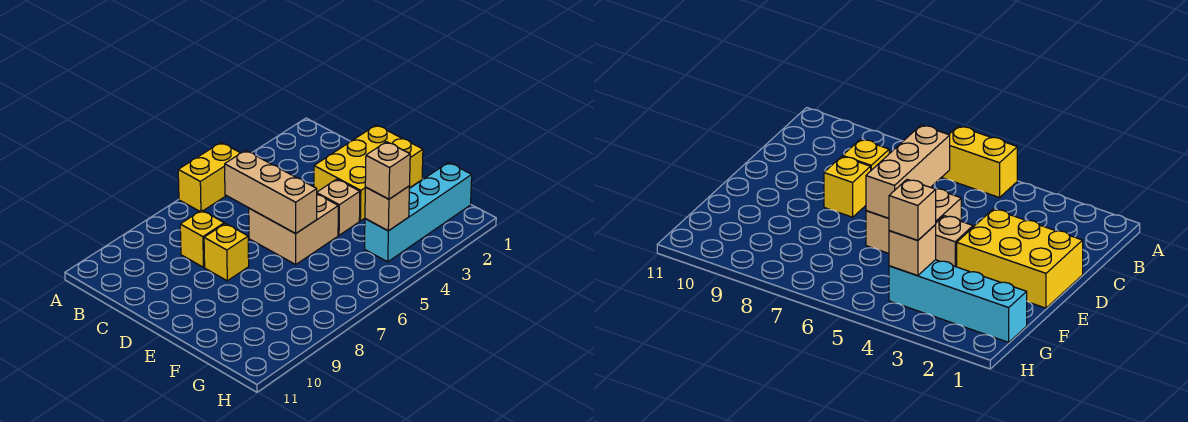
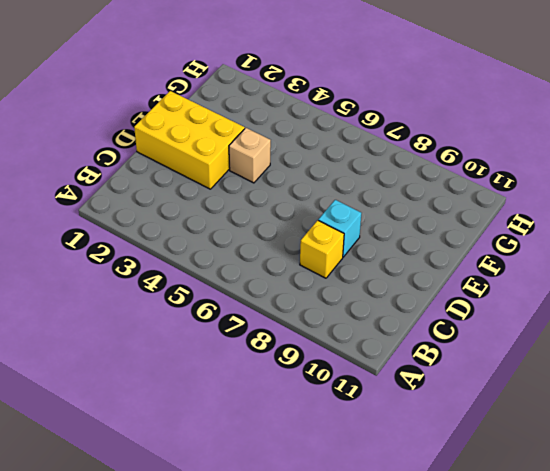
cyan brick D8 level 1 -> yellow brick D8 level 1
none -> yellow brick A5:A6 level 1
none -> tan brick D5:E6 level 1

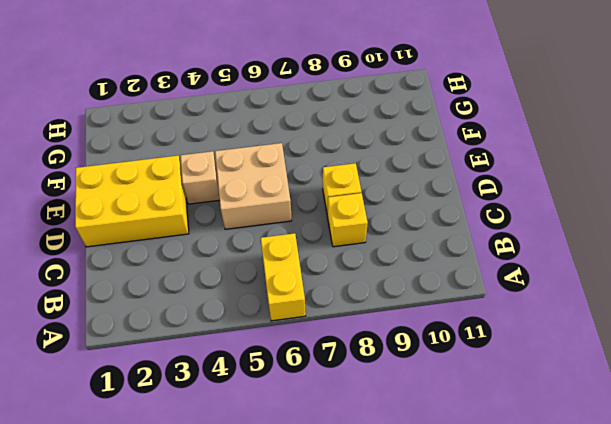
yellow brick A6:B6 level 1 -> yellow brick A5:A6 level 1
none -> cyan brick G1:G4 level 1
none -> tan brick C6:E6 level 2

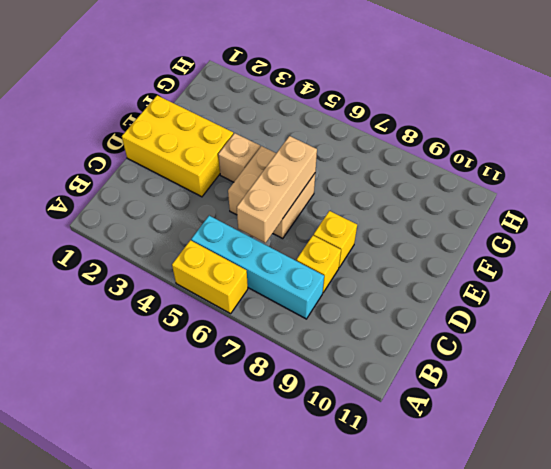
cyan brick B5:B8 level 1 -> cyan brick G1:G4 level 1
none -> tan brick G4 level 2
none -> tan brick G4 level 3

